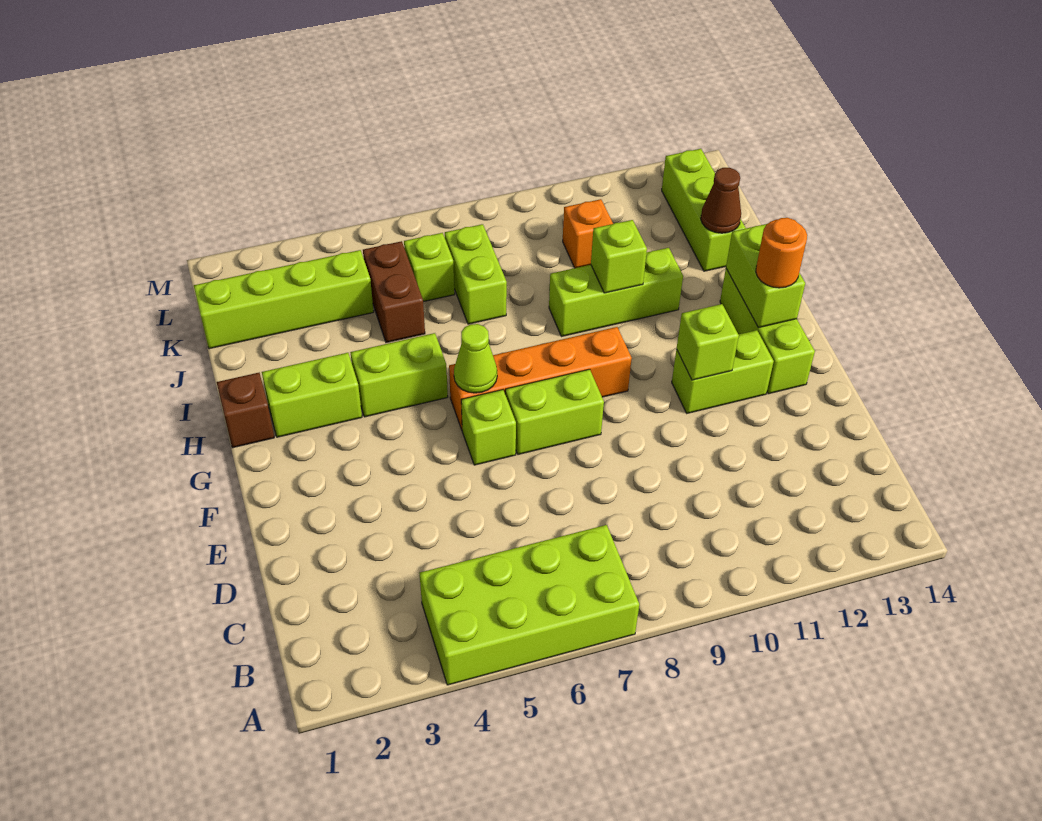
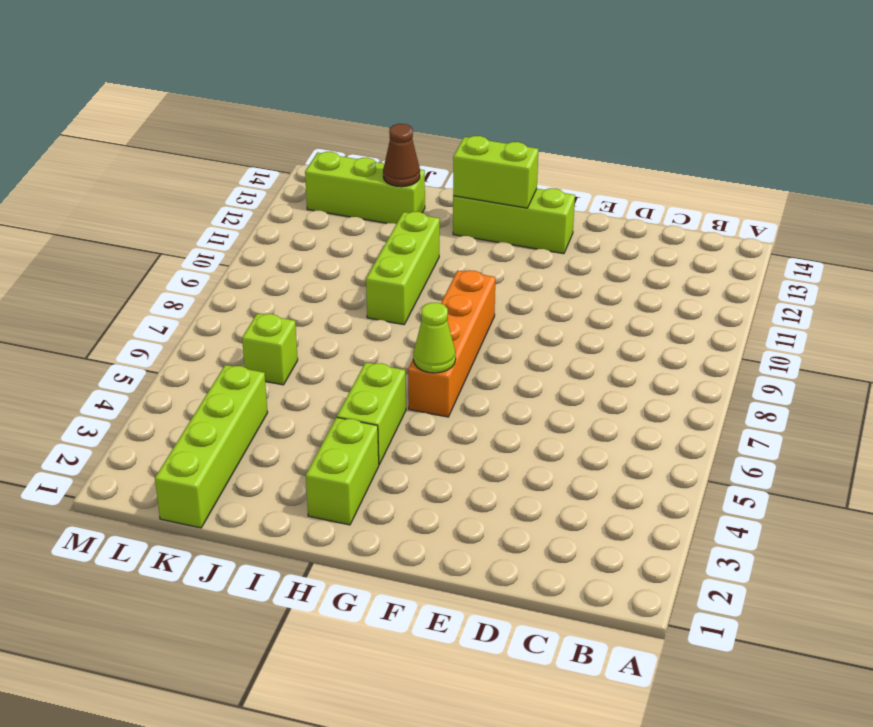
none -> lime brick A4:B7 level 1
none -> lime brick F6 level 1
none -> lime brick F7:F8 level 1

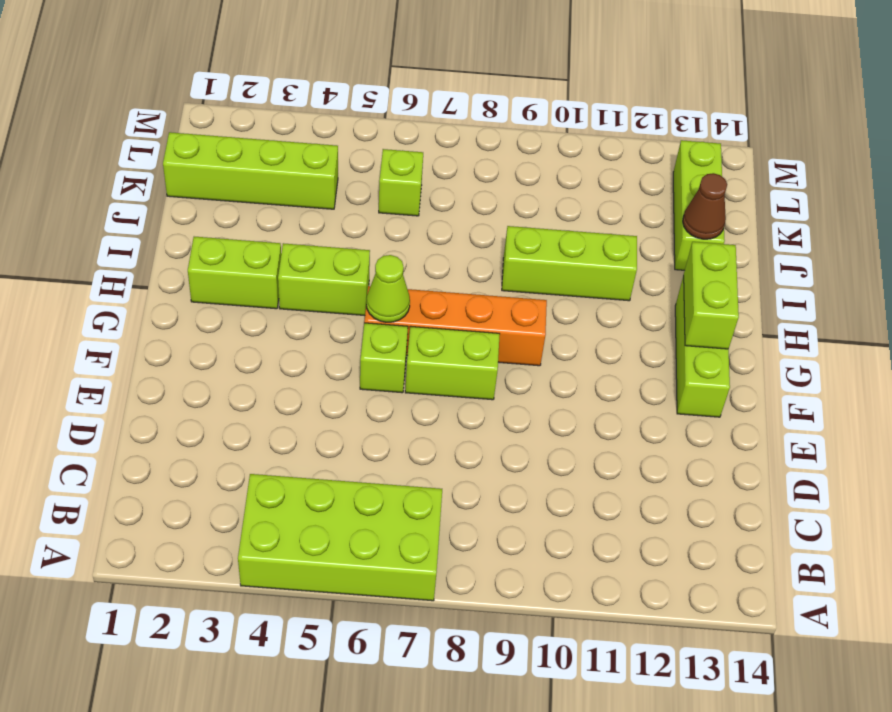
none -> lime brick F11:F12 level 1
none -> brown brick H1 level 1
none -> brown brick J5:K5 level 1

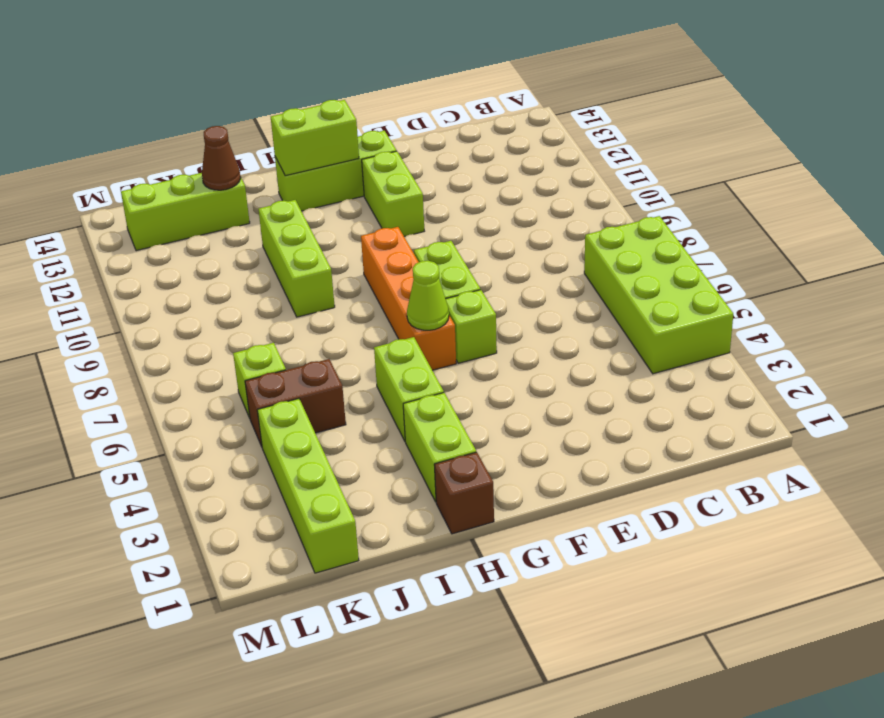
none -> lime brick J7:K7 level 1
none -> orange brick K10 level 1
none -> lime brick F11 level 2

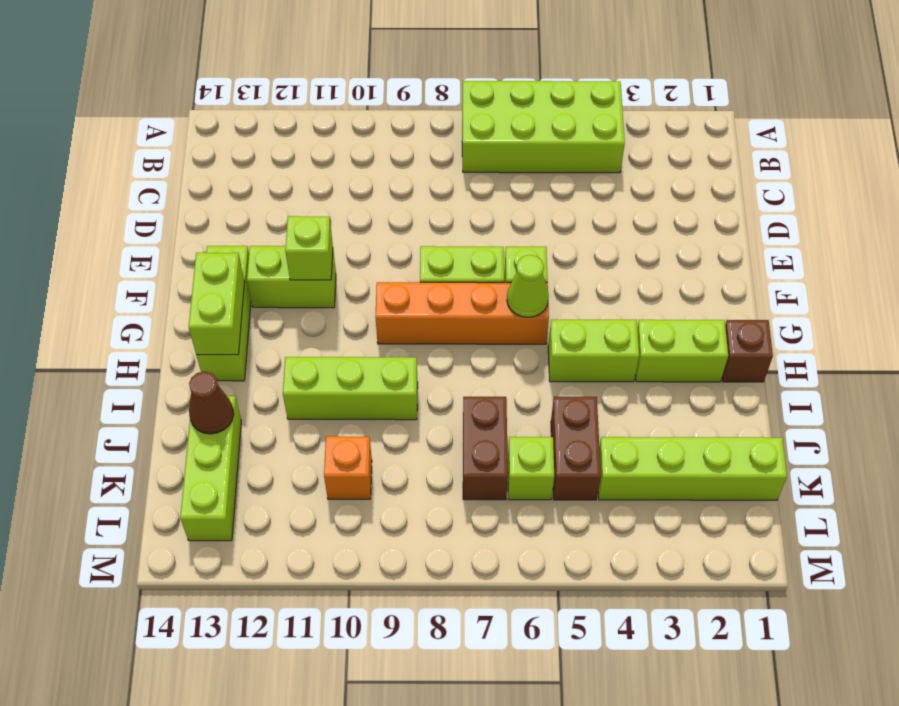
brown brick J7:K7 level 1 -> lime brick J7:K7 level 1
none -> lime brick I10 level 2
none -> orange round brick G13 level 3

